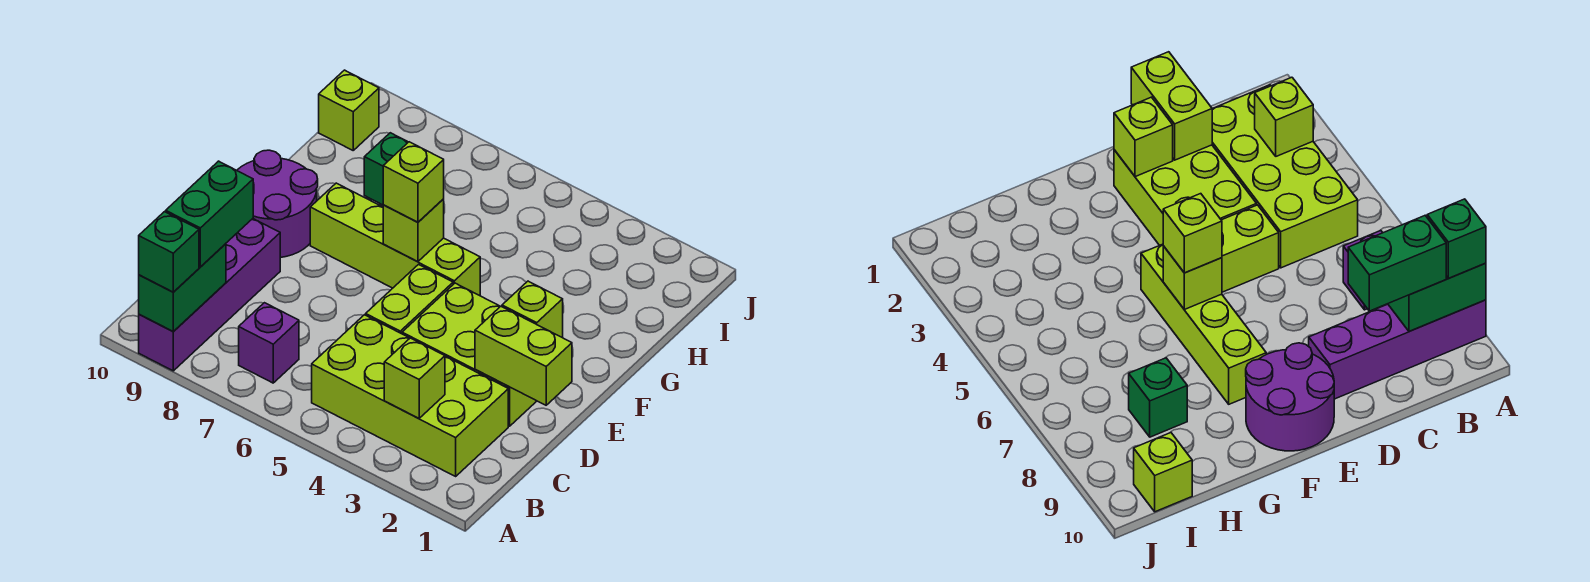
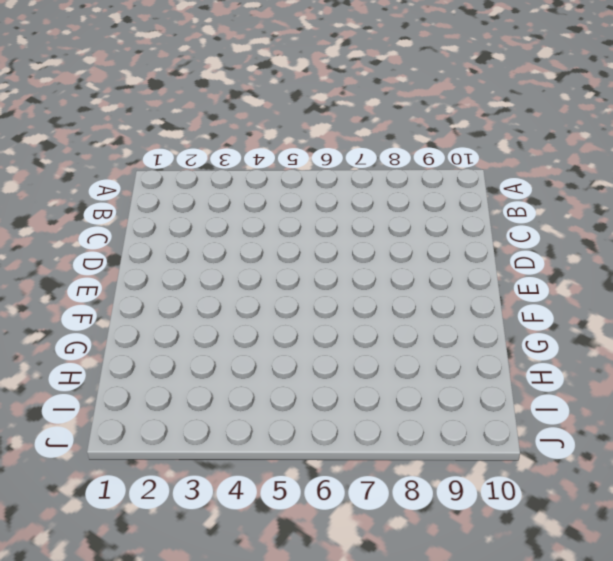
none -> purple brick A9:D9 level 1
none -> lime brick B2:C5 level 1
none -> purple brick B7 level 1

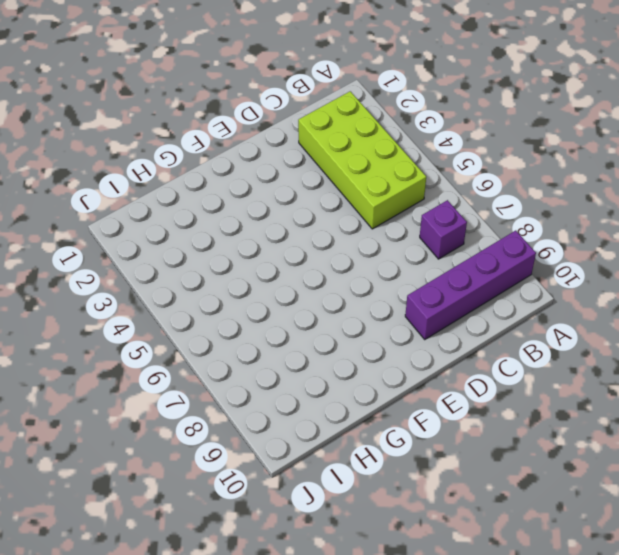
none -> lime brick D2:E4 level 1
none -> lime brick D5:E5 level 1
none -> purple round brick E9:F10 level 1

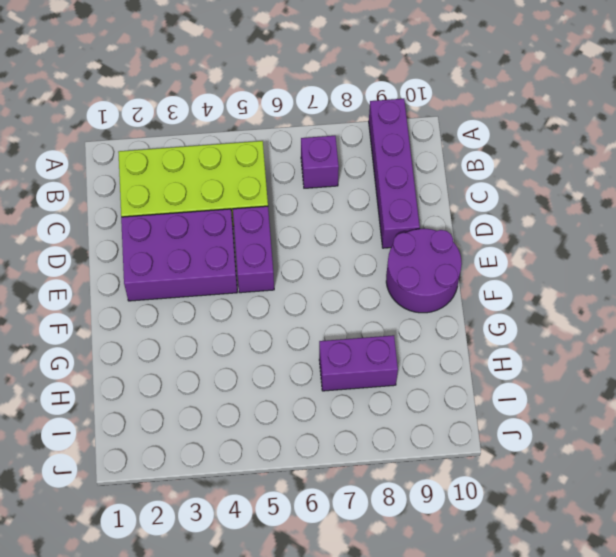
purple brick D2:E4 level 1 -> lime brick D2:E4 level 1
purple brick D5:E5 level 1 -> lime brick D5:E5 level 1
purple brick H7:H8 level 1 -> green brick H8 level 1
none -> lime brick F5:F8 level 1
none -> lime brick I10 level 1
none -> green brick A9:B9 level 2

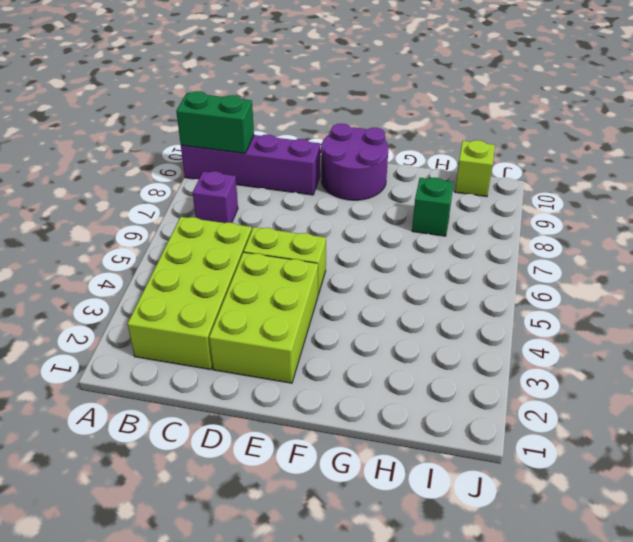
none -> lime brick F5:F8 level 1
none -> lime brick B3 level 2
none -> lime brick D1:D2 level 2

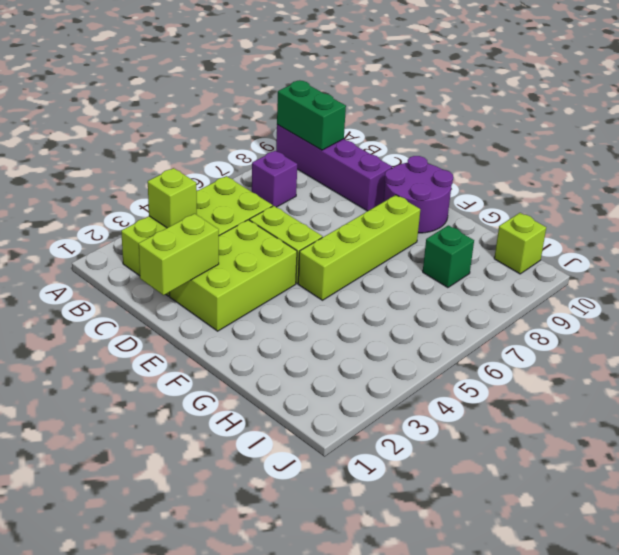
none -> lime brick E2 level 2
none -> lime brick F6 level 2
none -> green brick A9 level 3

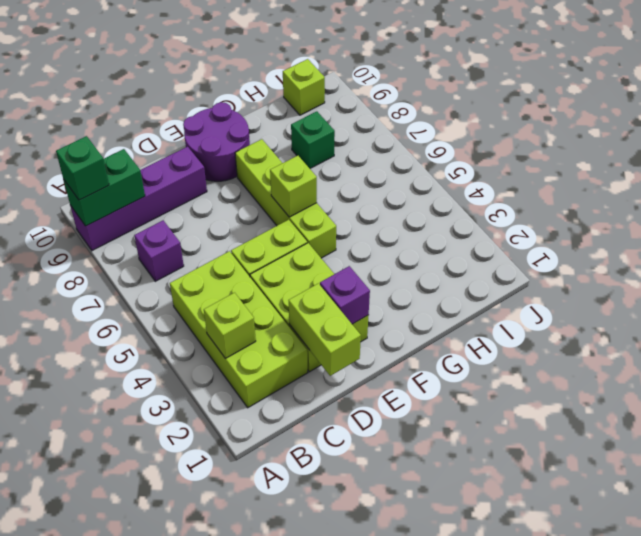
purple brick E2 level 2 -> lime brick E2 level 2
none -> green brick B9:C9 level 3
none -> lime brick F6 level 3

